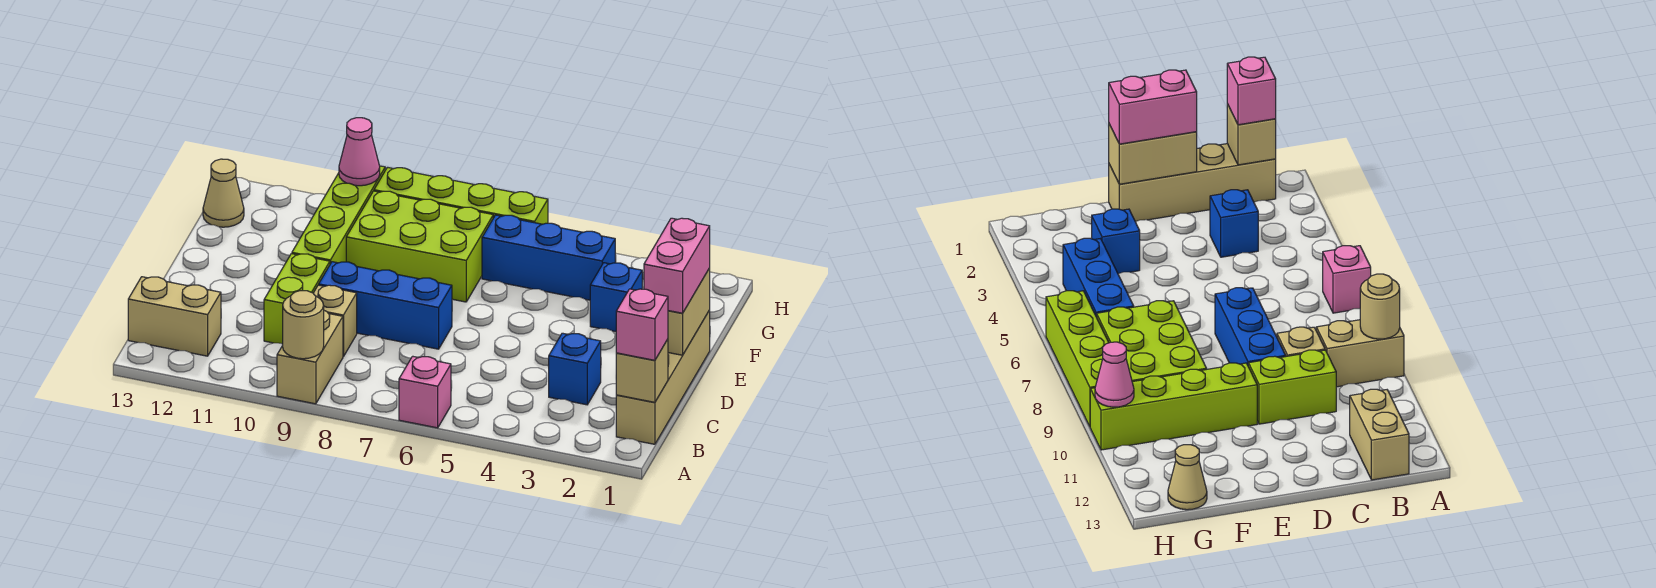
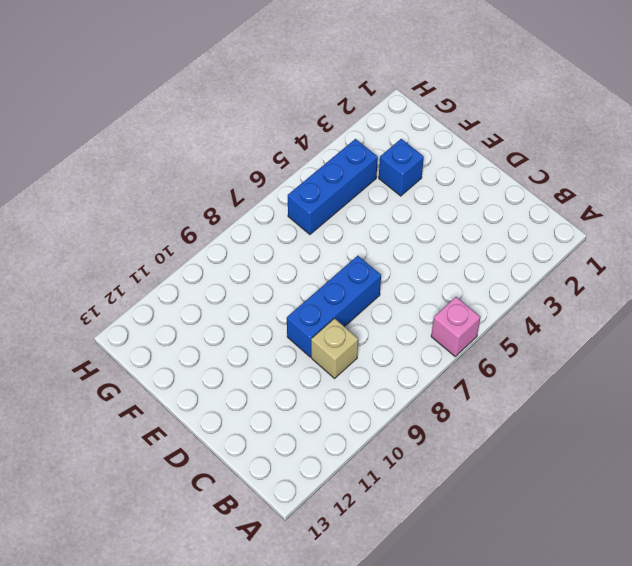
none -> tan brick A9:B9 level 1
none -> tan brick B1:E1 level 1
none -> tan brick B12:B13 level 1

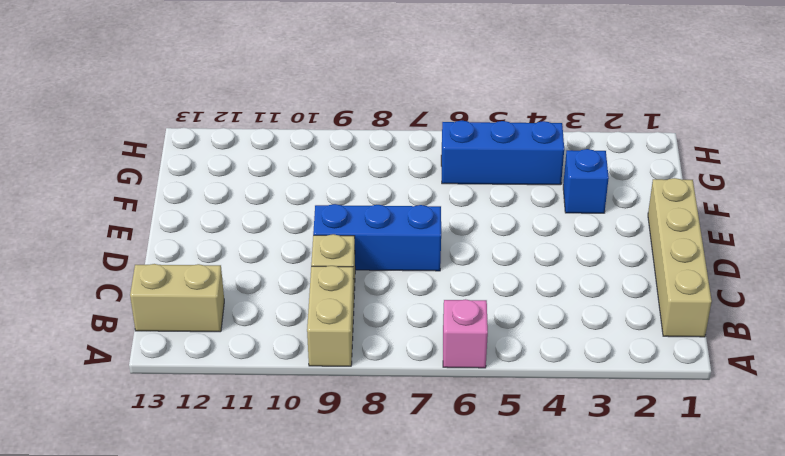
none -> blue brick C3 level 1
none -> lime brick C10:D10 level 1
none -> lime brick E10:H10 level 1

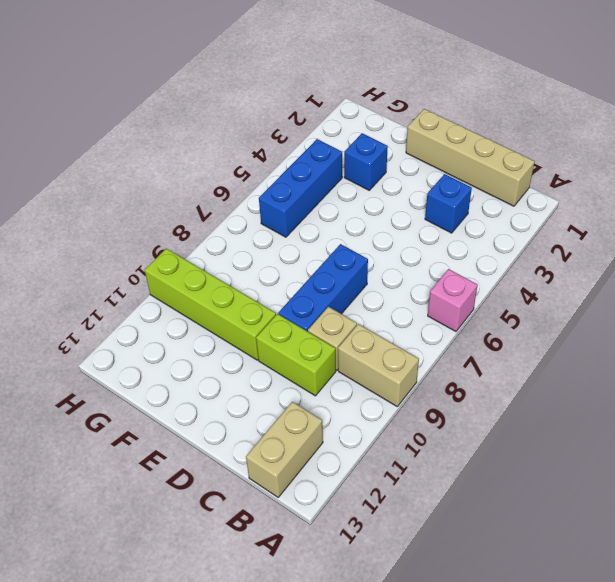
none -> lime brick F7:G9 level 1
none -> tan cone G13 level 1
none -> lime brick H6:H9 level 1

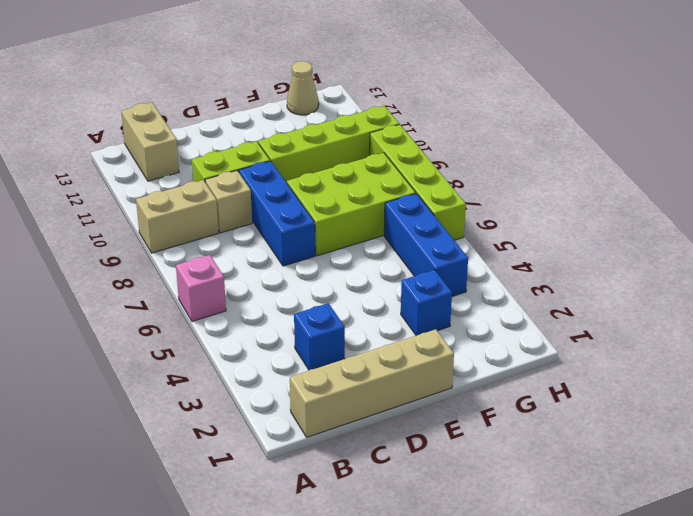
lime brick E7:G8 level 1 -> lime brick F7:G9 level 1
none -> tan round brick A9 level 2
none -> tan brick B1 level 2
none -> tan brick D1:E1 level 2

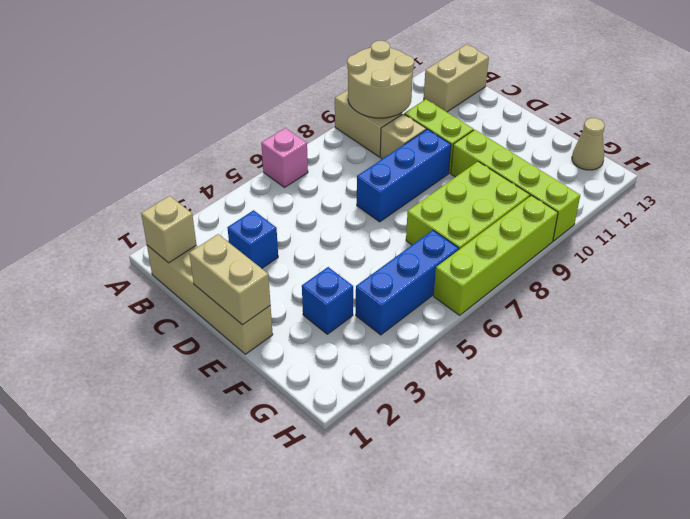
tan round brick A9:B10 level 2 -> tan round brick A9 level 2
none -> pink cone H10 level 2
none -> pink brick B1 level 3
none -> pink brick D1:E1 level 3

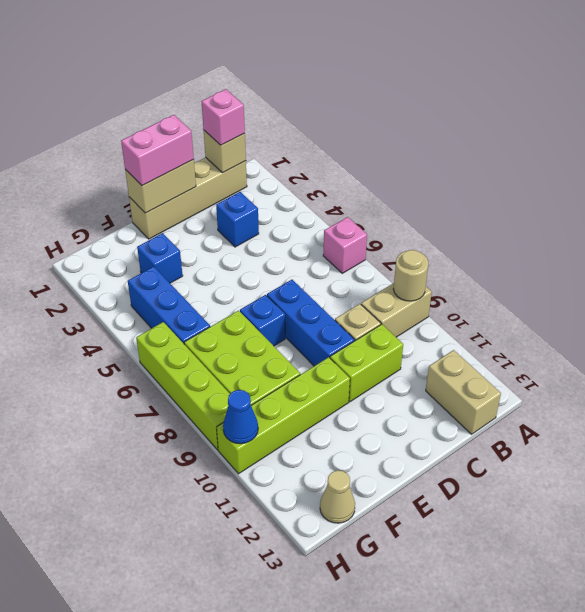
blue brick E7 level 1 -> none
blue cone H10 level 2 -> pink cone H10 level 2

